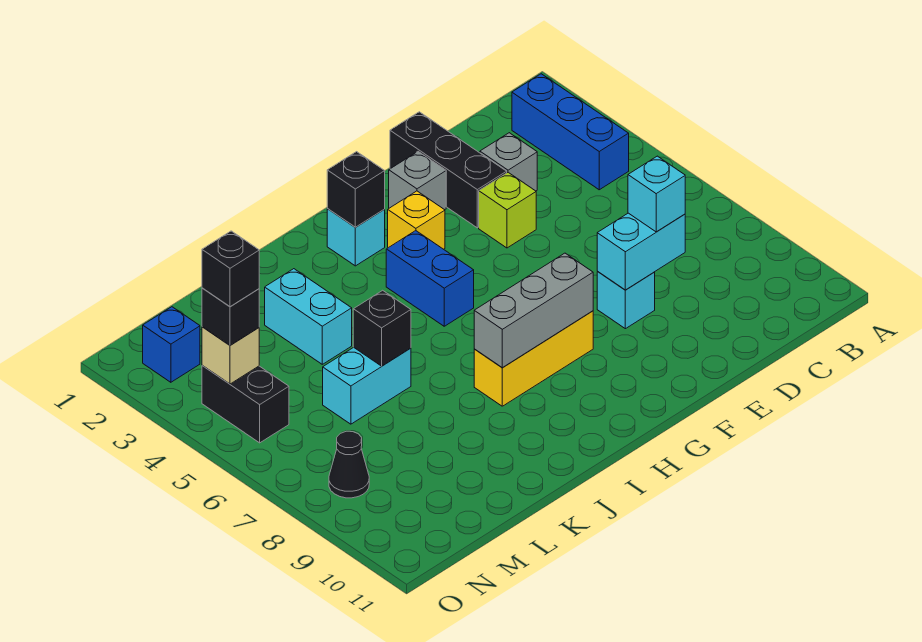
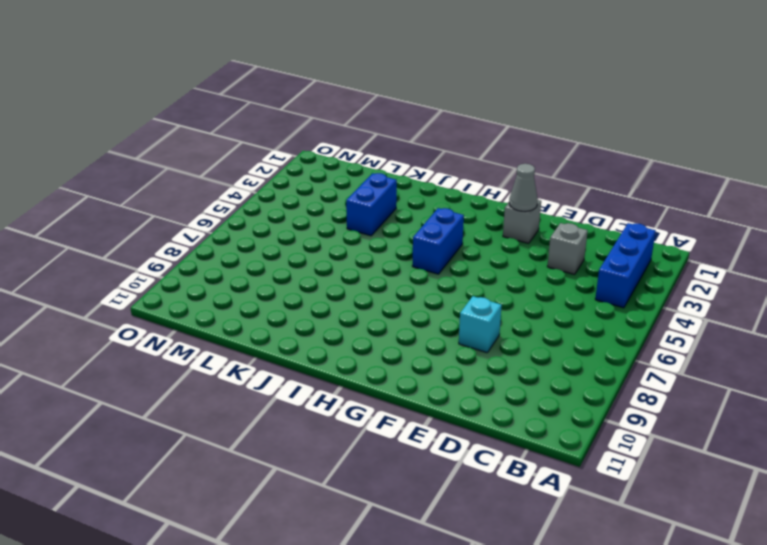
grey cone F2 level 2 -> none
blue brick K3:K4 level 1 -> cyan brick K3:K4 level 1
none -> black brick E1:E3 level 1
none -> lime brick E4 level 1
none -> yellow brick G3 level 1

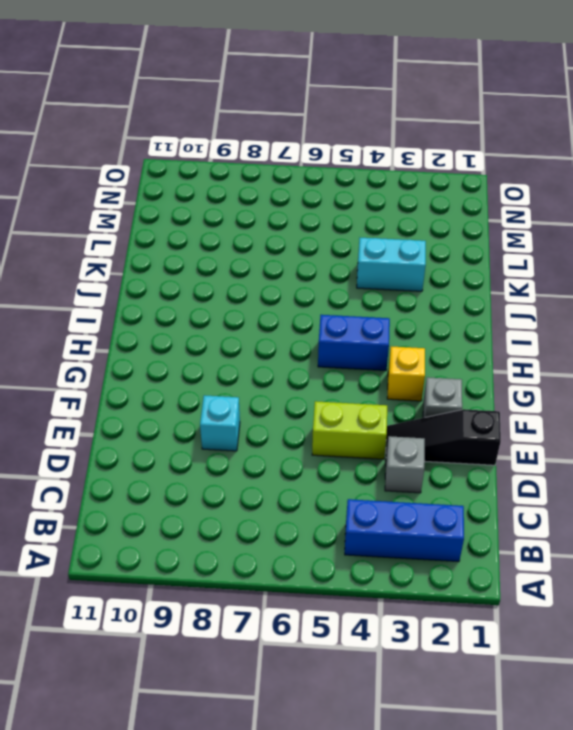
black slope E1:E3 level 1 top 1 -> black brick E1:E3 level 1
lime brick E4:E5 level 1 -> lime brick E4 level 1
none -> yellow brick G8:I8 level 1
none -> cyan brick H2 level 1
none -> cyan brick K6:L6 level 1

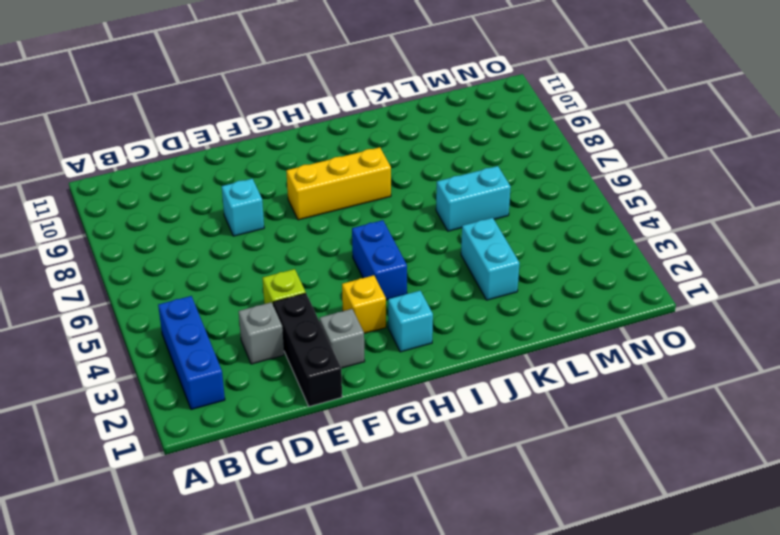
none -> blue brick N2 level 1
none -> black brick N4:N5 level 1
none -> black cone N8 level 1

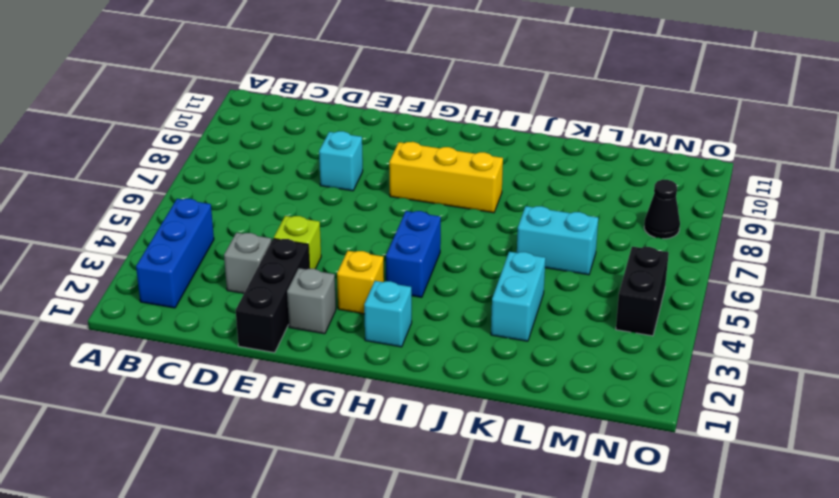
none -> blue brick N2 level 1
none -> cyan brick D8:E8 level 2
none -> grey brick G8:I8 level 2

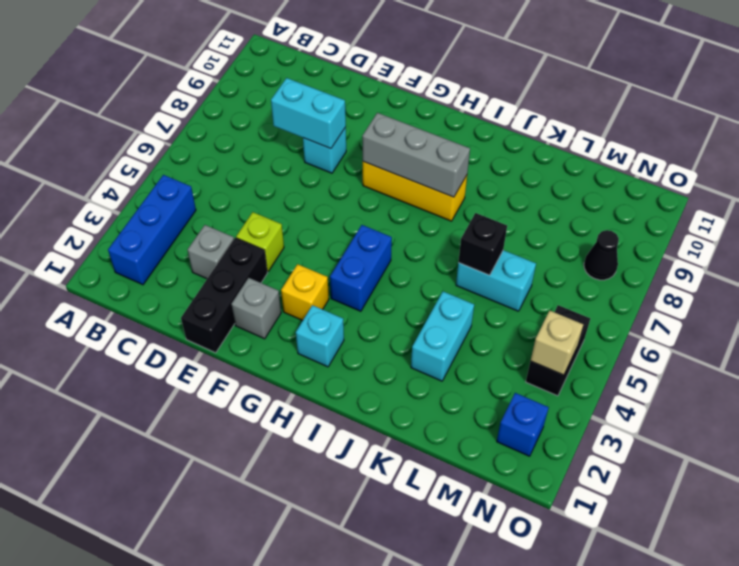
none -> black brick H2 level 2
none -> cyan brick D8 level 3
none -> black brick N4 level 3

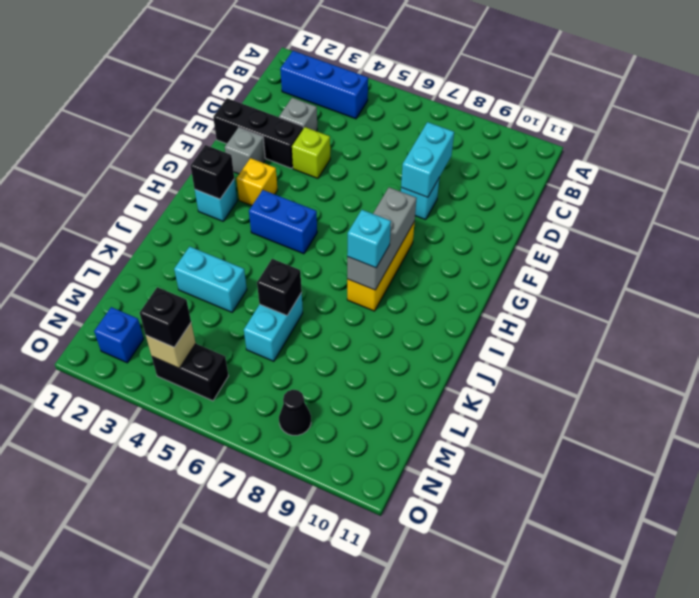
cyan brick I8 level 3 -> cyan brick D8 level 3
none -> black brick N4 level 4

